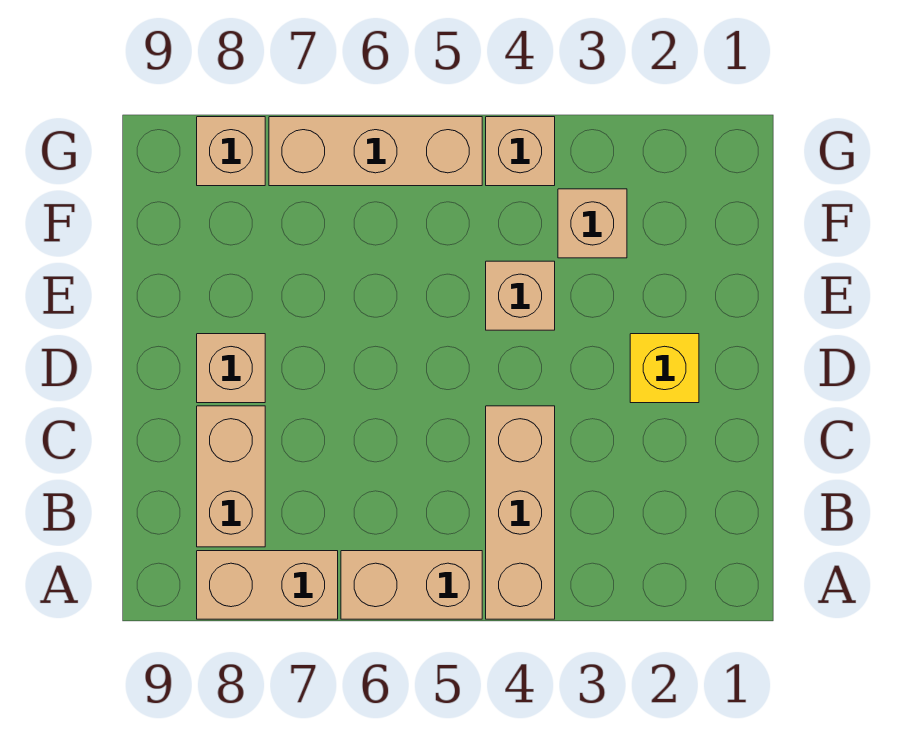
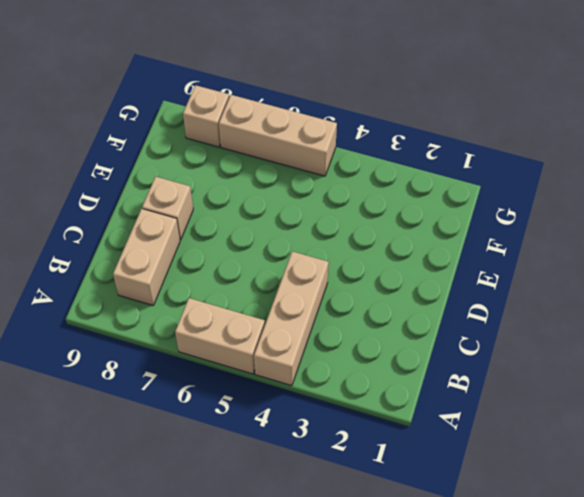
none -> tan brick A7:A8 level 1
none -> yellow brick D2 level 1

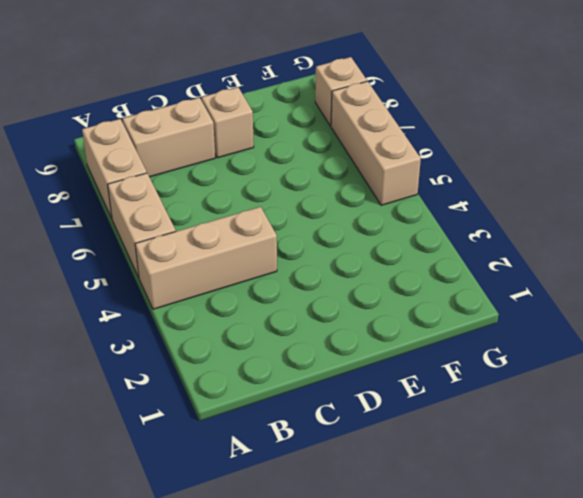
none -> yellow brick D2 level 1
none -> tan brick E4 level 1

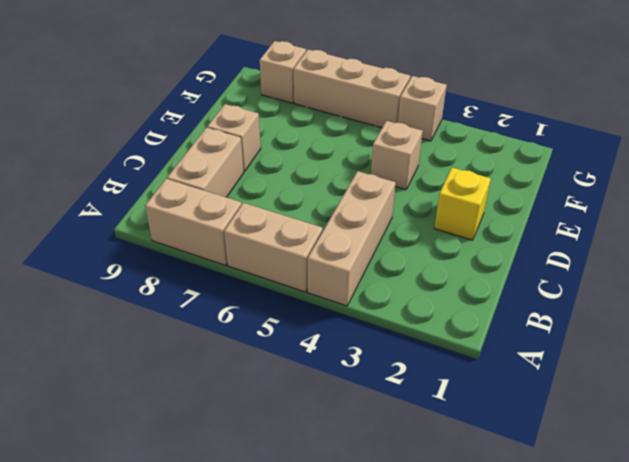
none -> tan brick F3 level 1

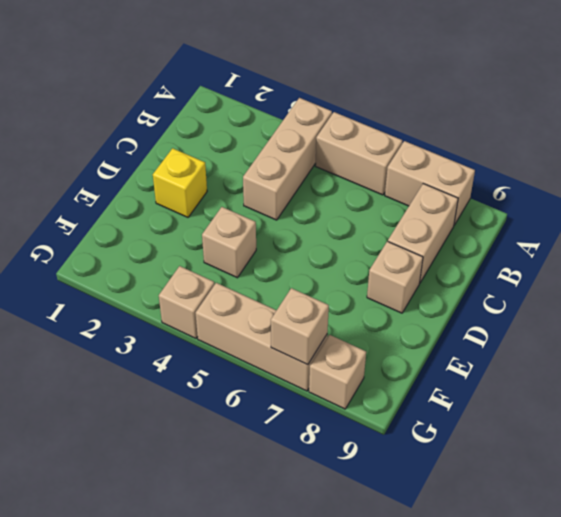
tan brick G7 level 2 -> tan brick F3 level 1

